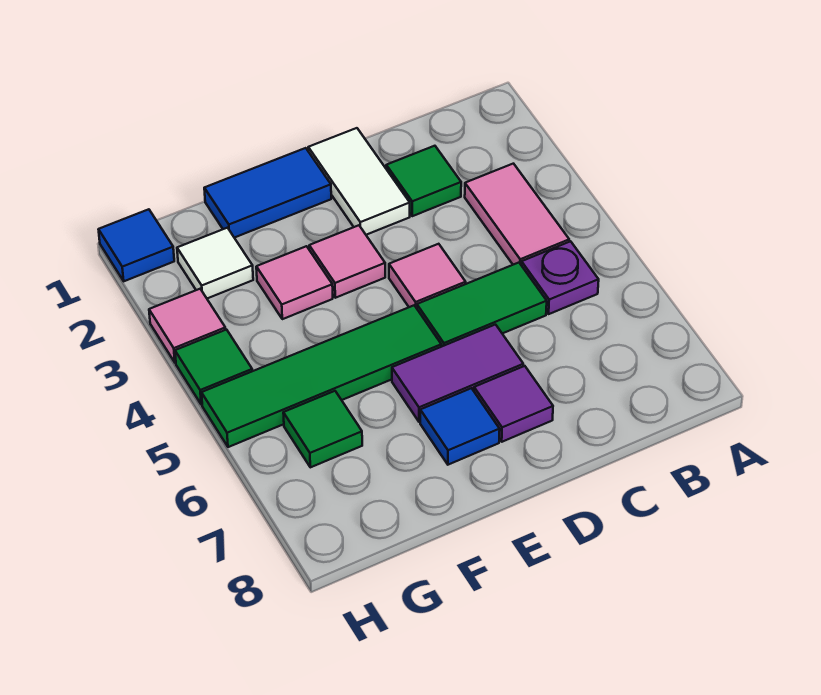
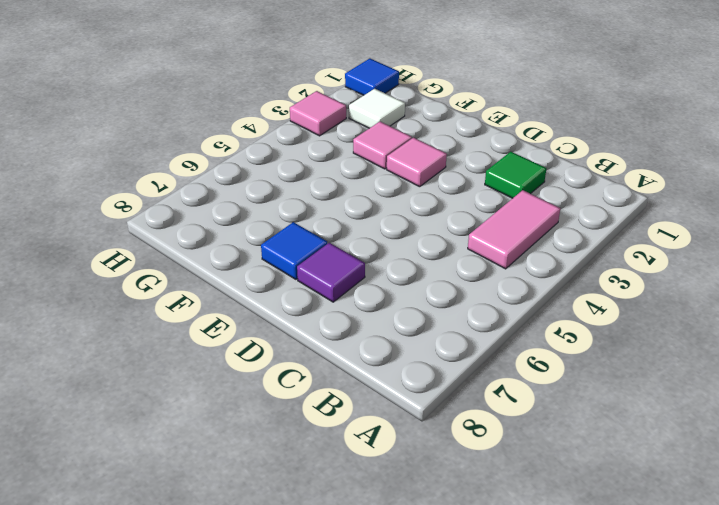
none -> purple plate B5 level 1
none -> green tile C5:D5 level 1
none -> white tile D1:D2 level 1

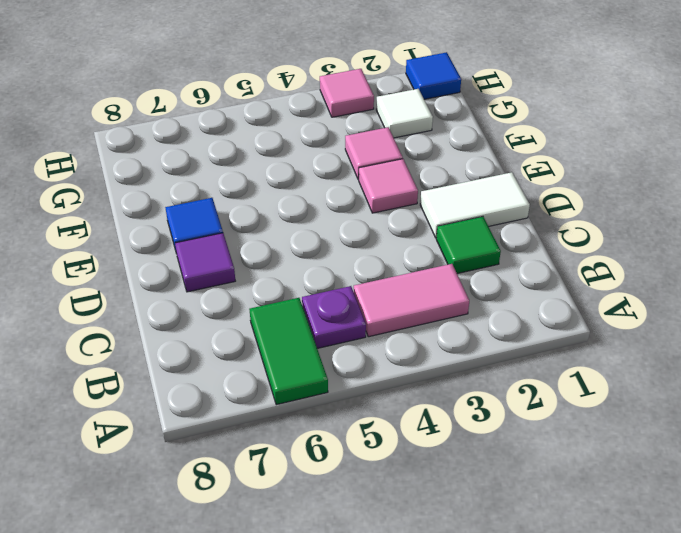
green tile A6:B6 level 1 -> green tile C5:D5 level 1
none -> pink tile D4 level 1
none -> purple tile D6:E6 level 1
none -> blue tile E1:F1 level 1

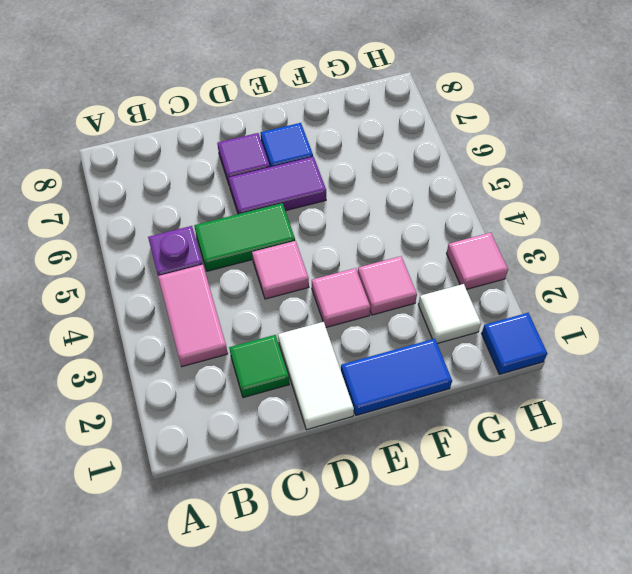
none -> green tile E5:H5 level 1
none -> green tile G6 level 1
none -> green tile H4 level 1

